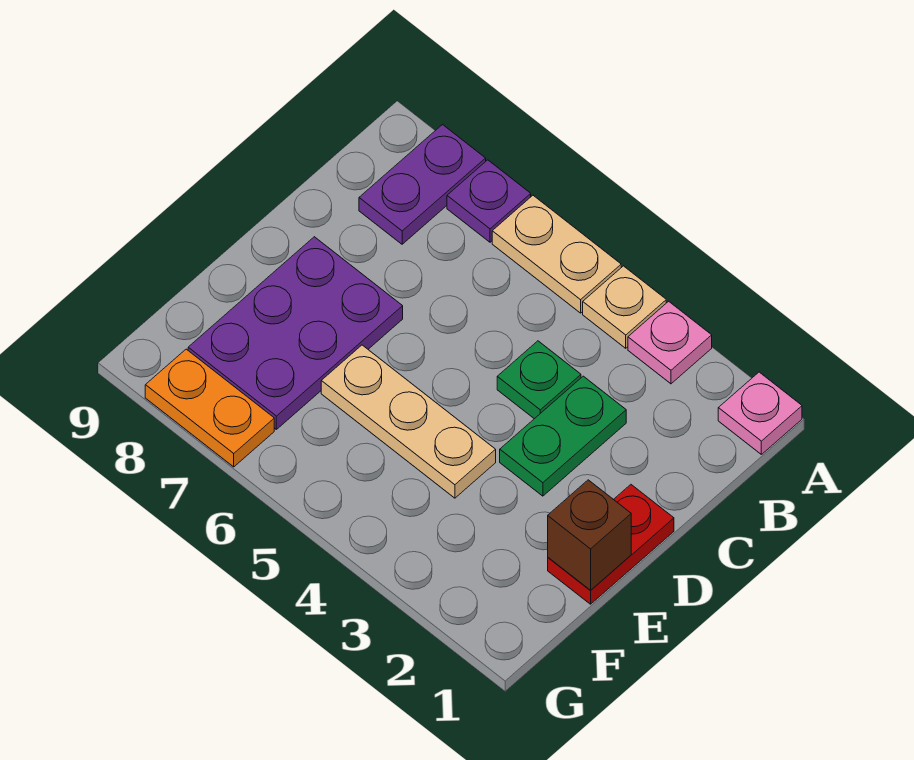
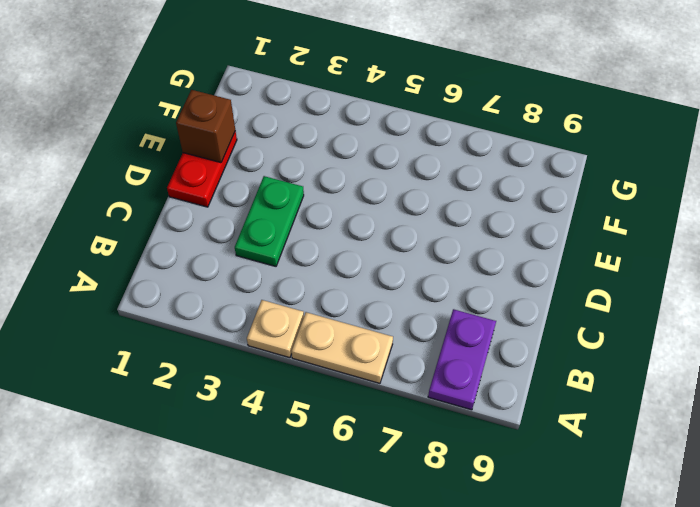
none -> pink plate A1 level 1
none -> pink plate A3 level 1
none -> purple plate A7 level 1

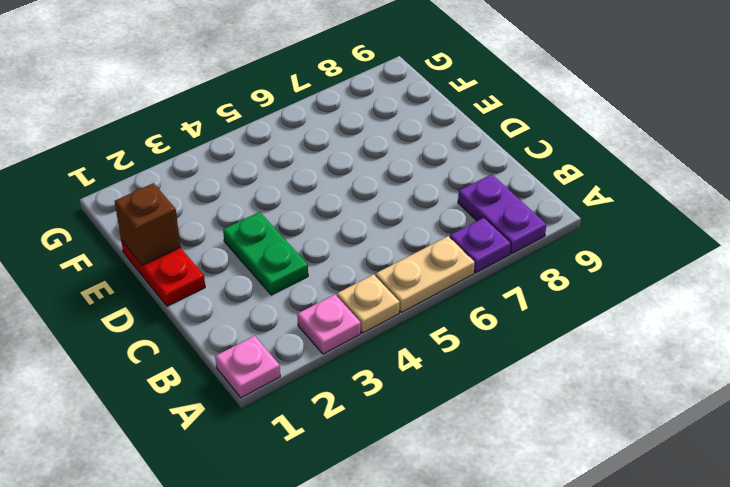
none -> green plate C4 level 1
none -> purple plate D7:F8 level 1
none -> tan plate E4:E6 level 1

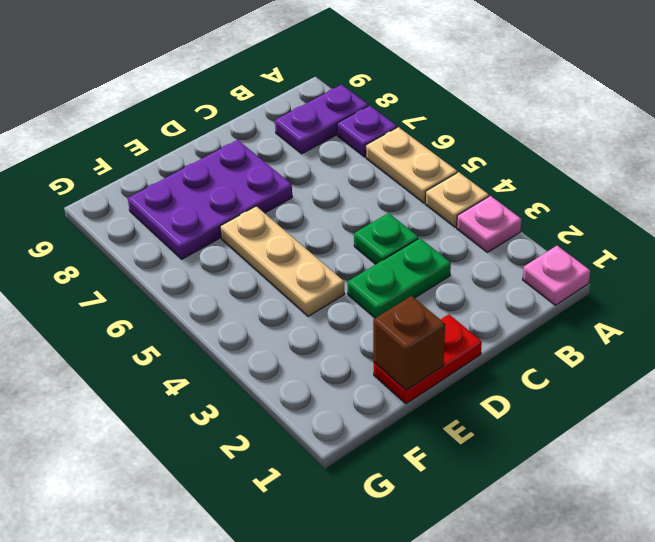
none -> orange plate G7:G8 level 1

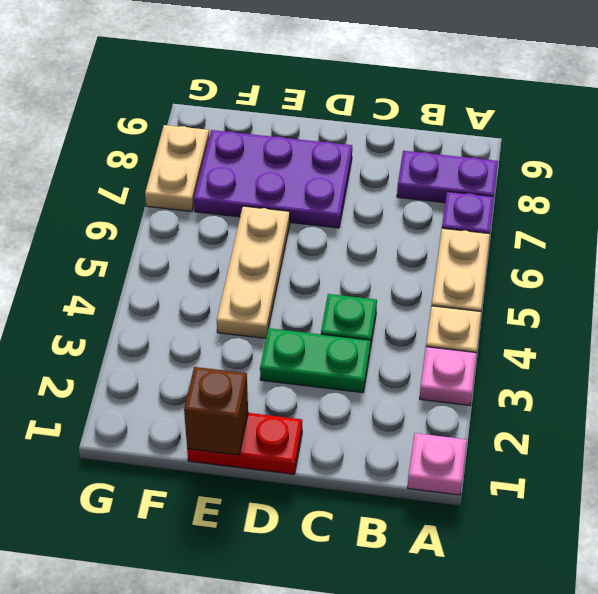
tan plate G7:G8 level 1 -> orange plate G7:G8 level 1

